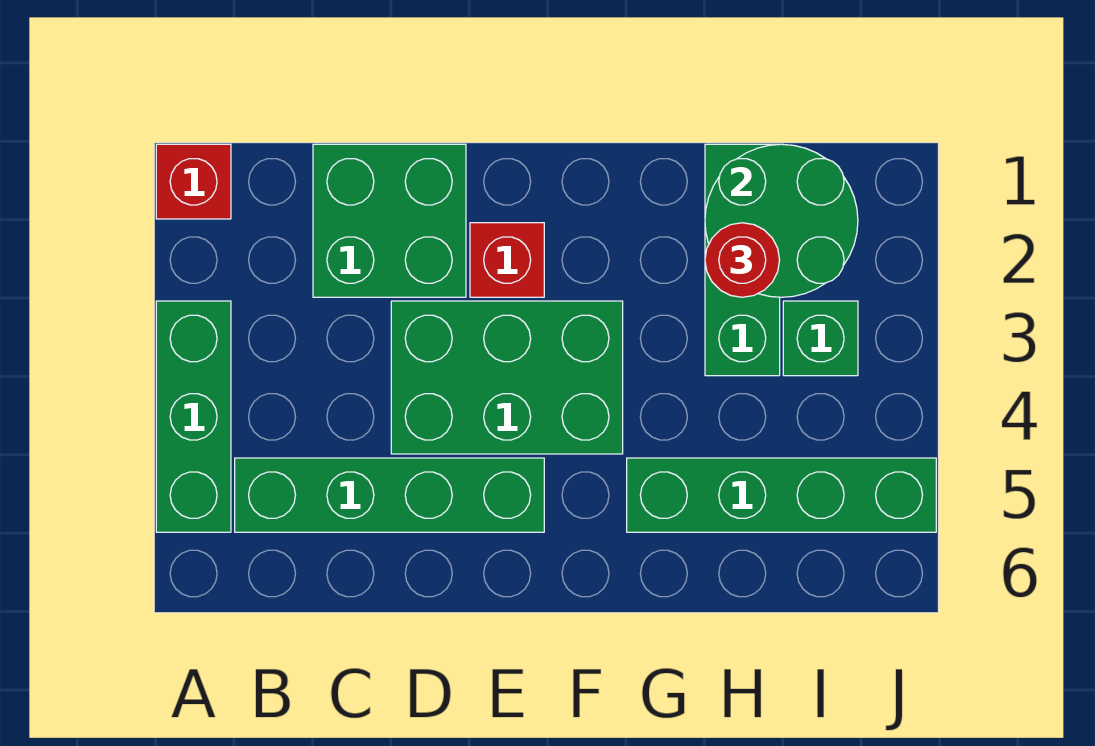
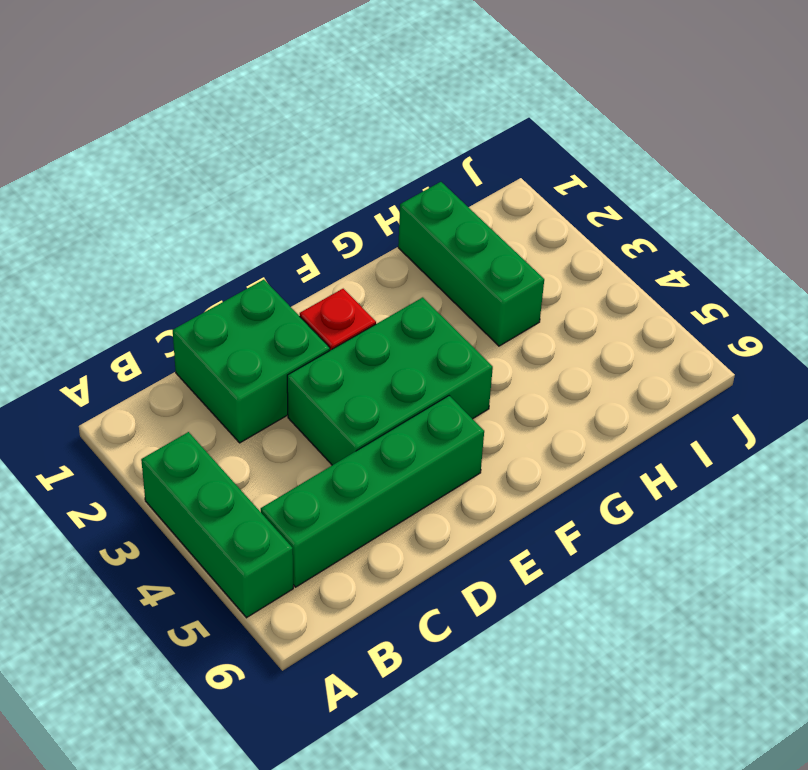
none -> red brick A1 level 1
none -> green brick G5:J5 level 1

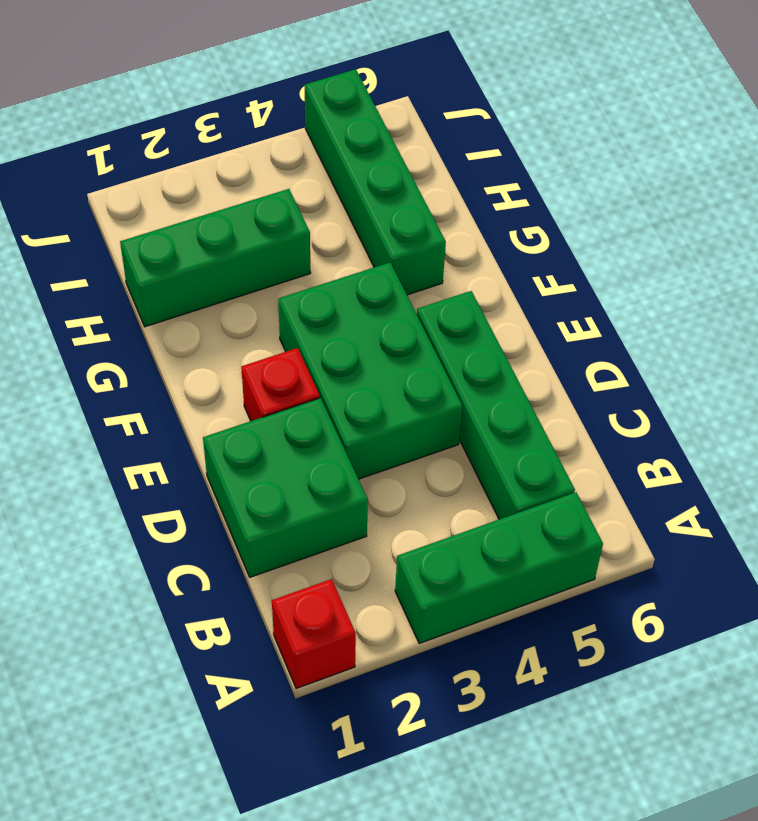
none -> green brick I3 level 1
none -> green round brick H1:I2 level 2

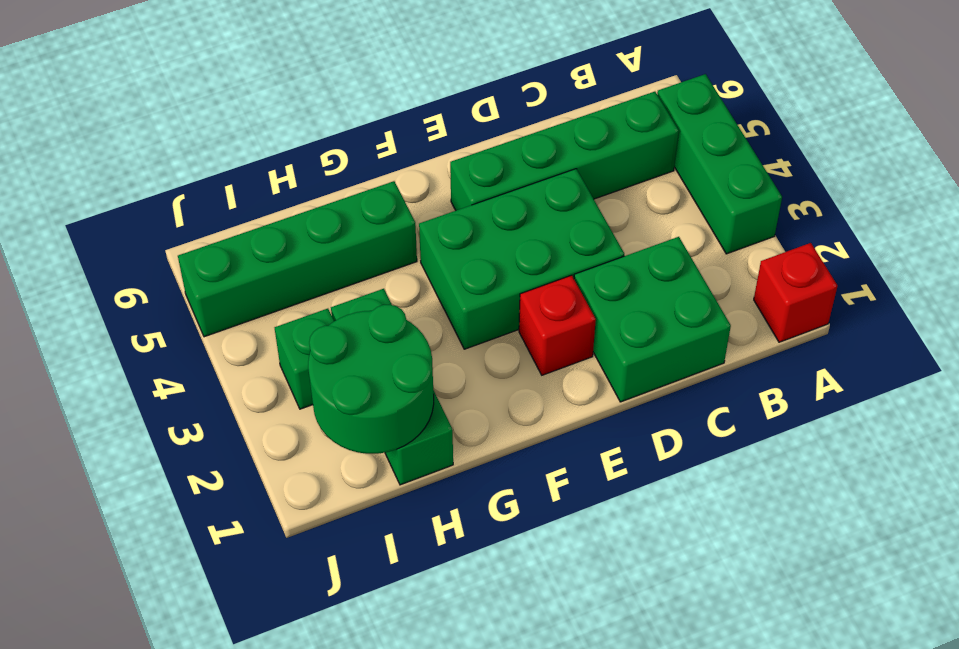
none -> red round brick H2 level 3

